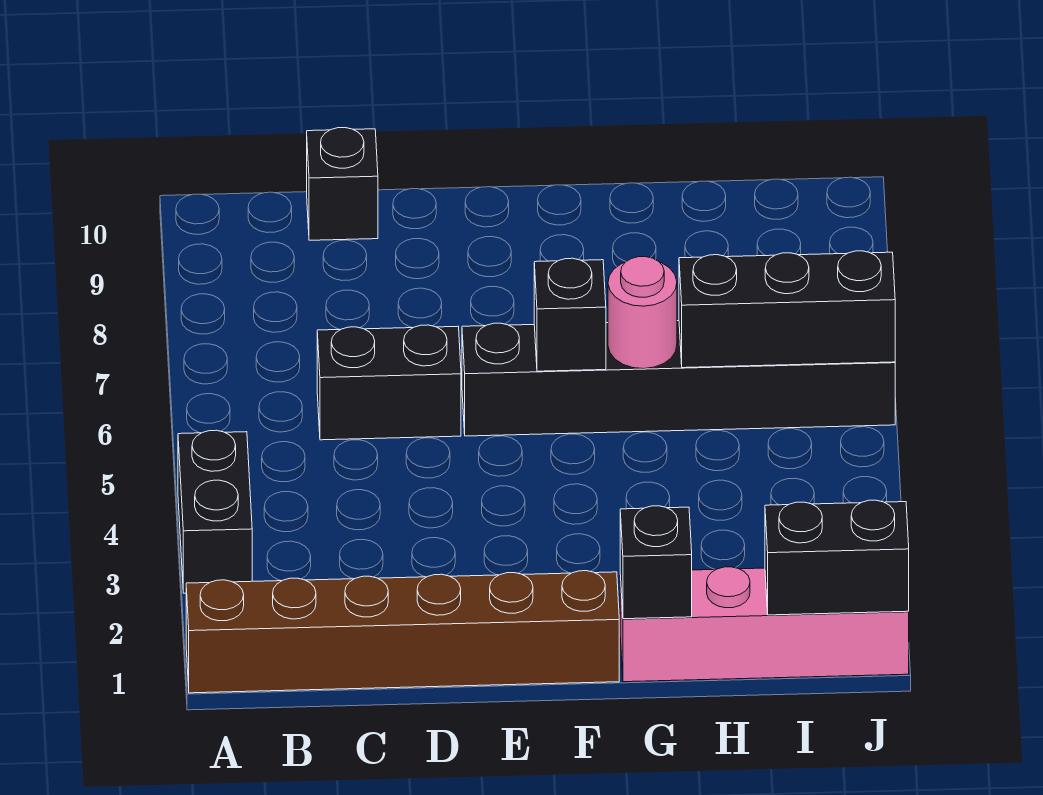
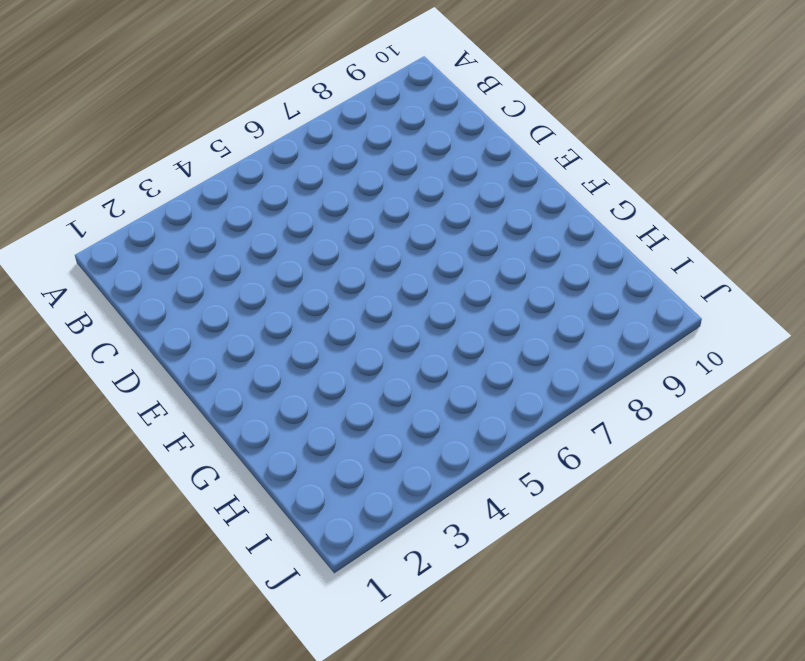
none -> brown brick A1:F1 level 1
none -> black brick A3:A4 level 1

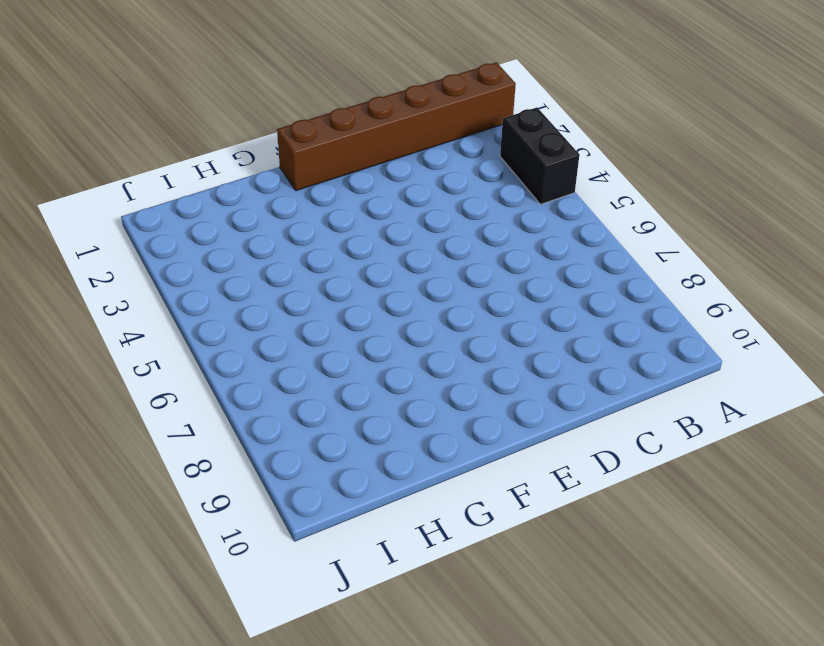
none -> black brick C6:D6 level 1
none -> black brick C10 level 1

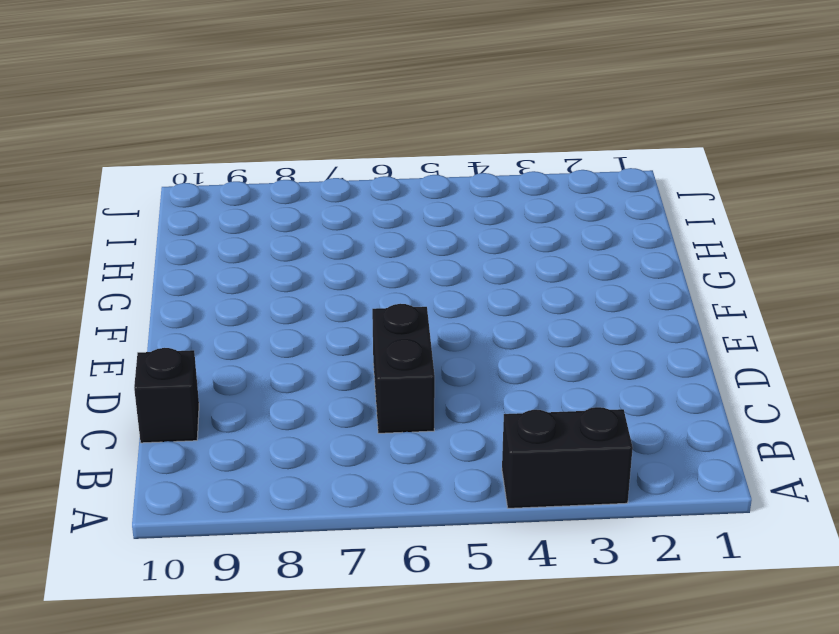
none -> brown brick A1:F1 level 1
none -> black brick E6:J6 level 1

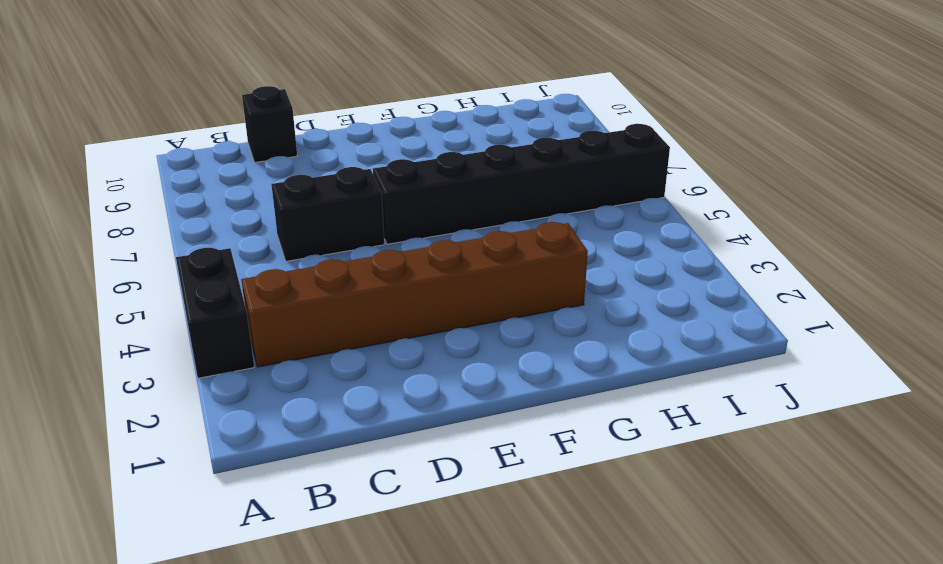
brown brick B3:G3 level 1 -> brown brick A1:F1 level 1
none -> pink brick G1:J1 level 1
none -> black brick F6 level 2

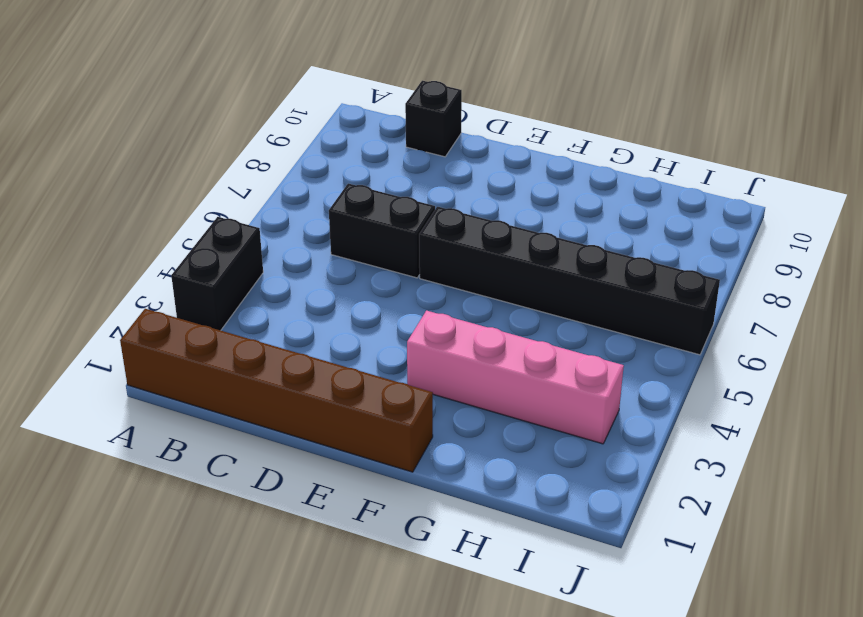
pink brick F3:I3 level 1 -> pink brick G1:J1 level 1
none -> black brick F6 level 2
none -> black brick G1 level 2

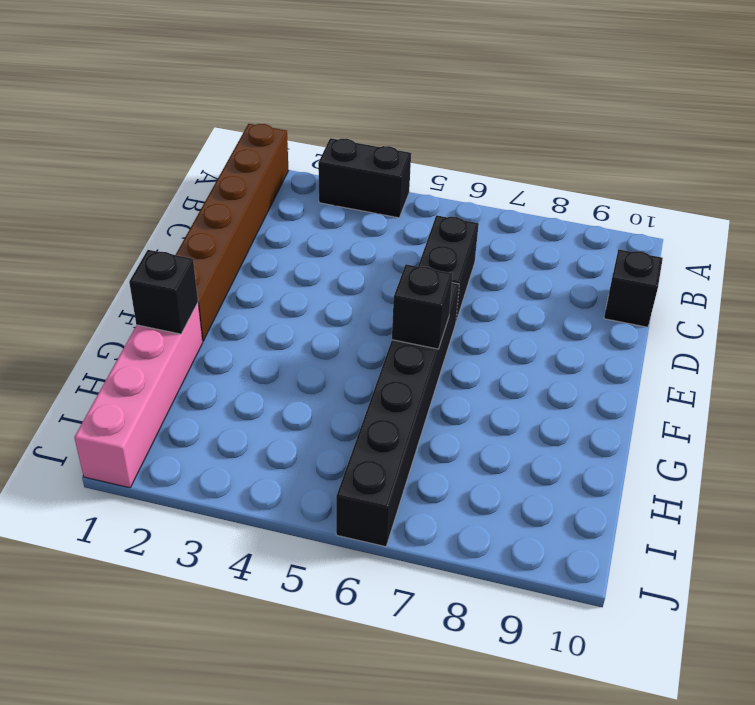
none -> pink round brick G6 level 2
none -> black brick H6:J6 level 2

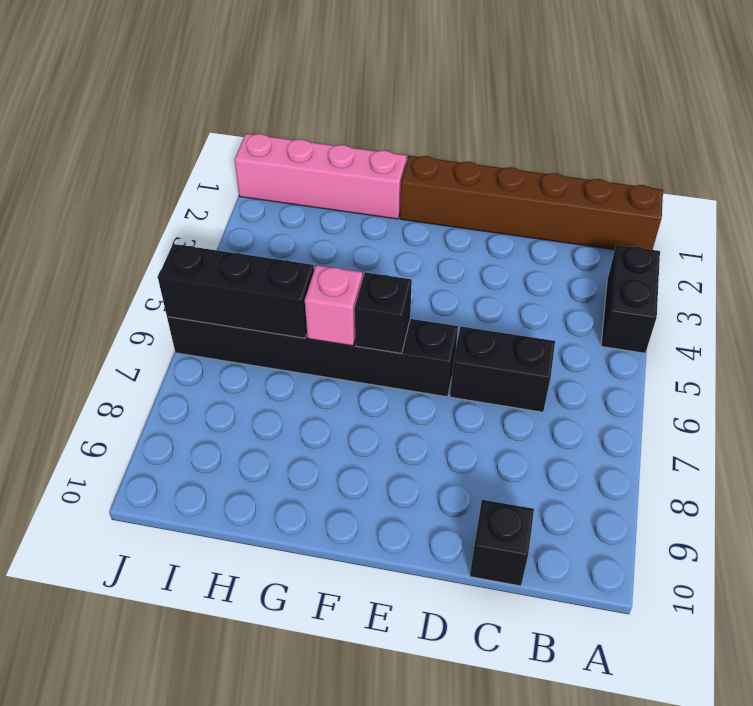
pink brick G6 level 2 -> pink round brick G6 level 2
none -> black brick G1 level 2
none -> black brick I1:J1 level 2

